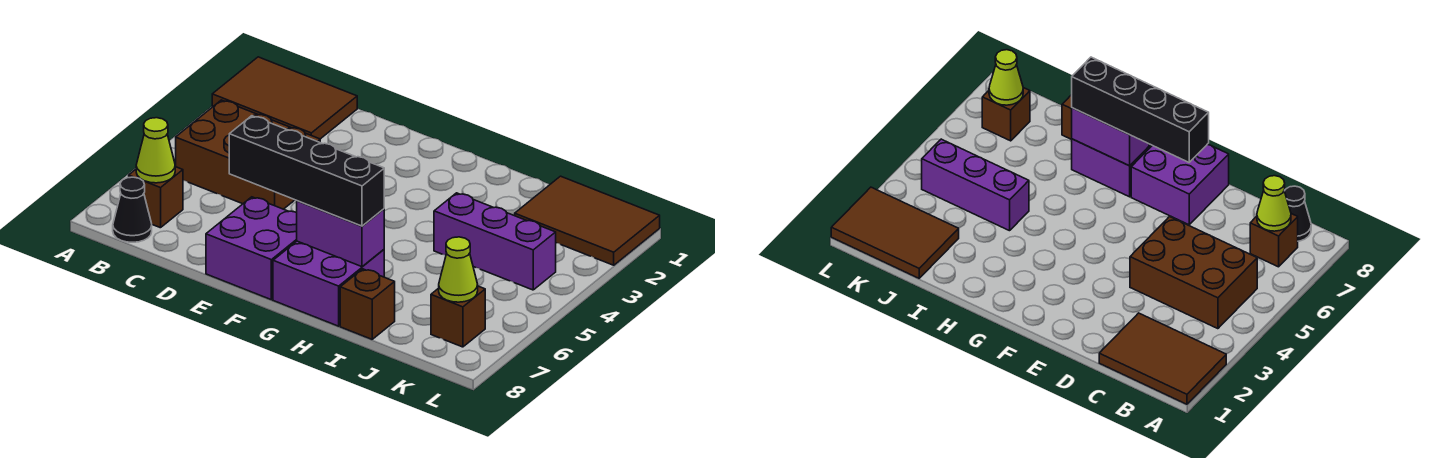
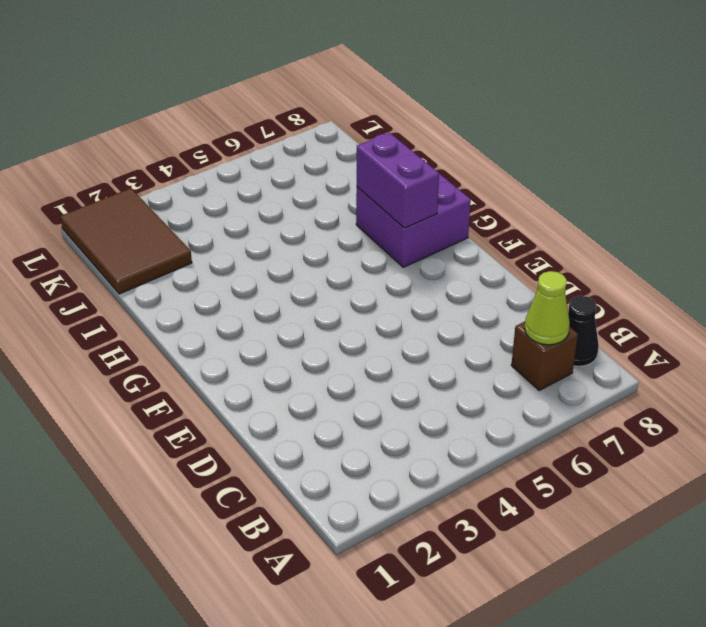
none -> brown tile A1:C2 level 1
none -> brown brick B4:D5 level 1
none -> purple brick E7:F8 level 1

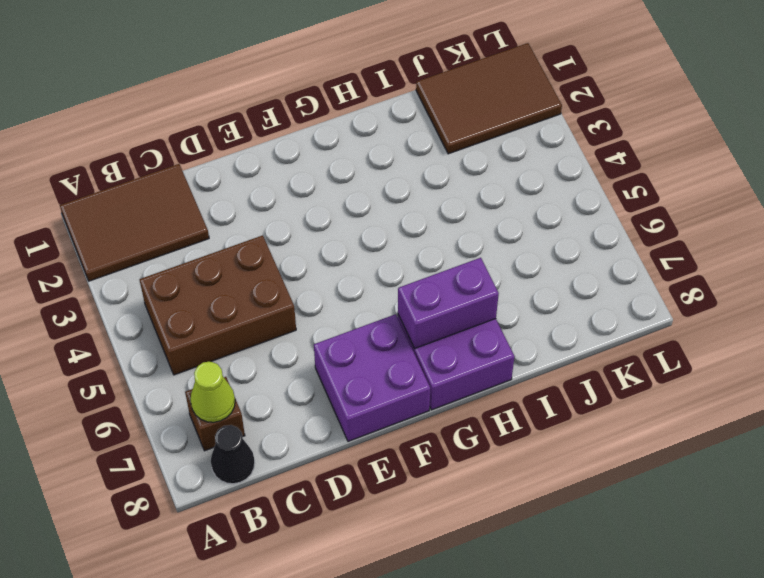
none -> purple brick I4:K4 level 1
none -> brown brick I8 level 1
none -> brown brick K7 level 1

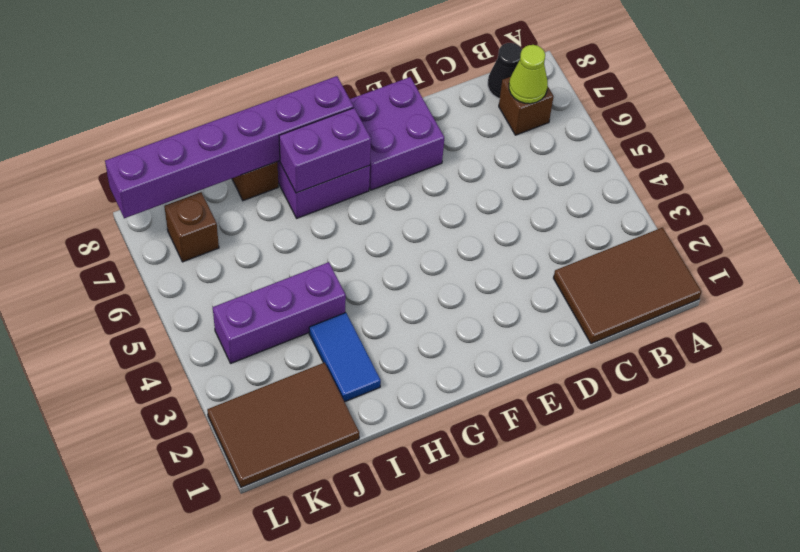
purple brick G8:L8 level 2 -> none
blue tile I2:I3 level 1 -> none
none -> brown brick B4:D5 level 1
none -> lime cone K7 level 2
none -> black brick E7:H7 level 3

